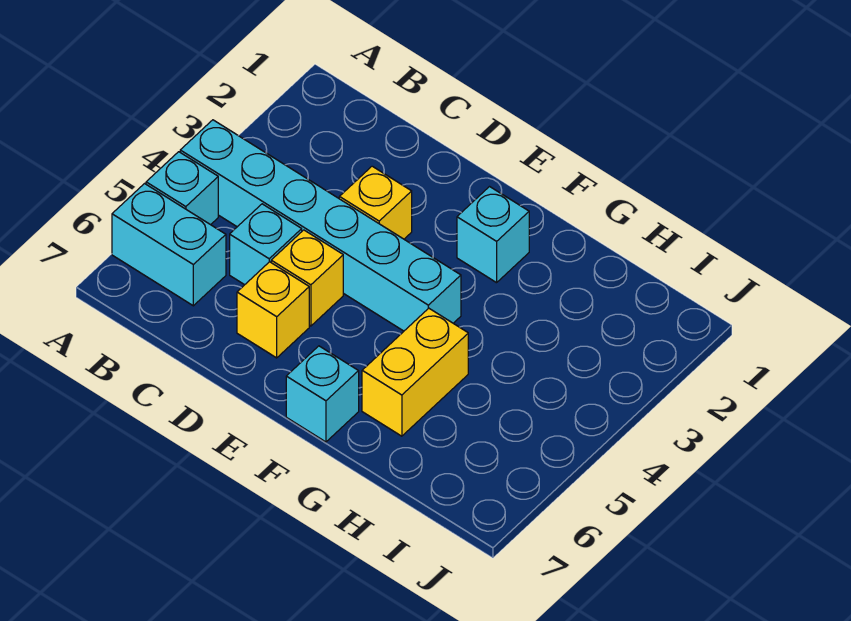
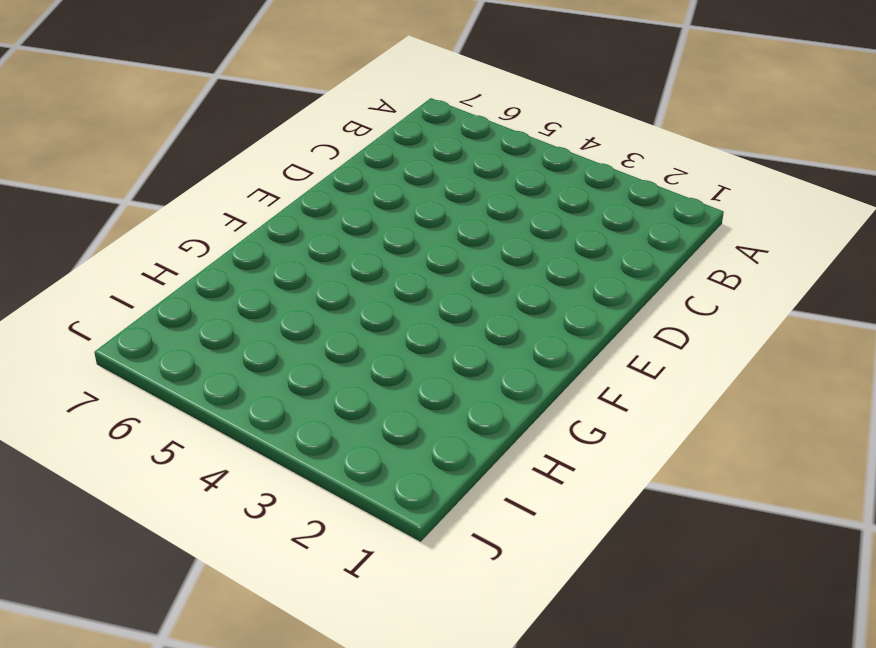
none -> cyan brick A4:F4 level 1
none -> cyan brick A5 level 1

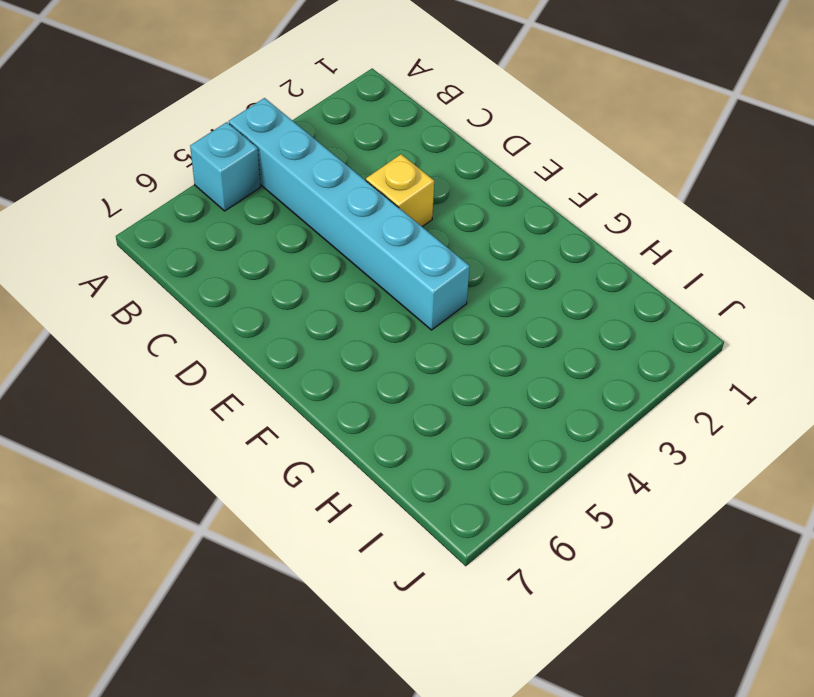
none -> cyan brick A6:B6 level 1
none -> cyan brick C5 level 1

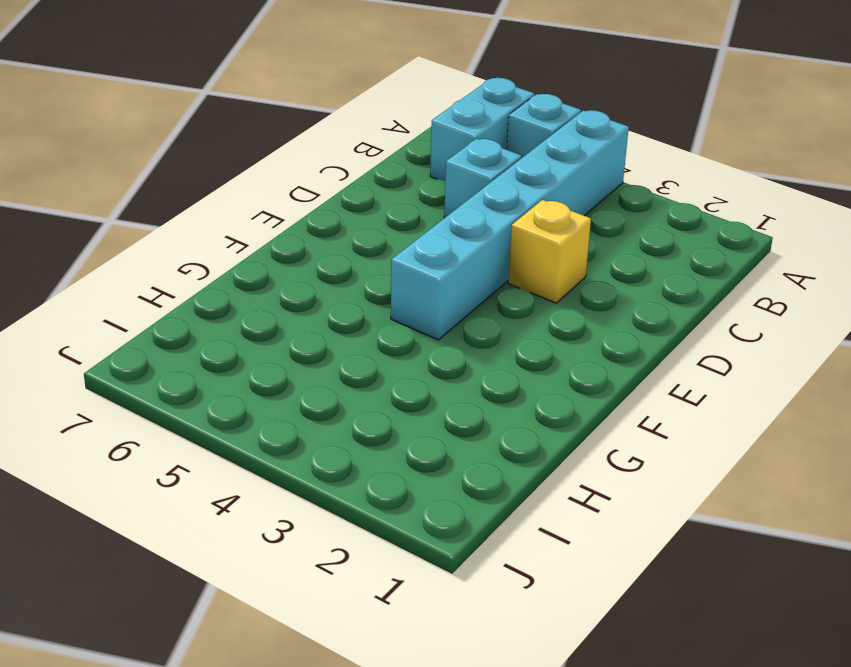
none -> yellow brick D5 level 1
none -> yellow brick D6 level 1

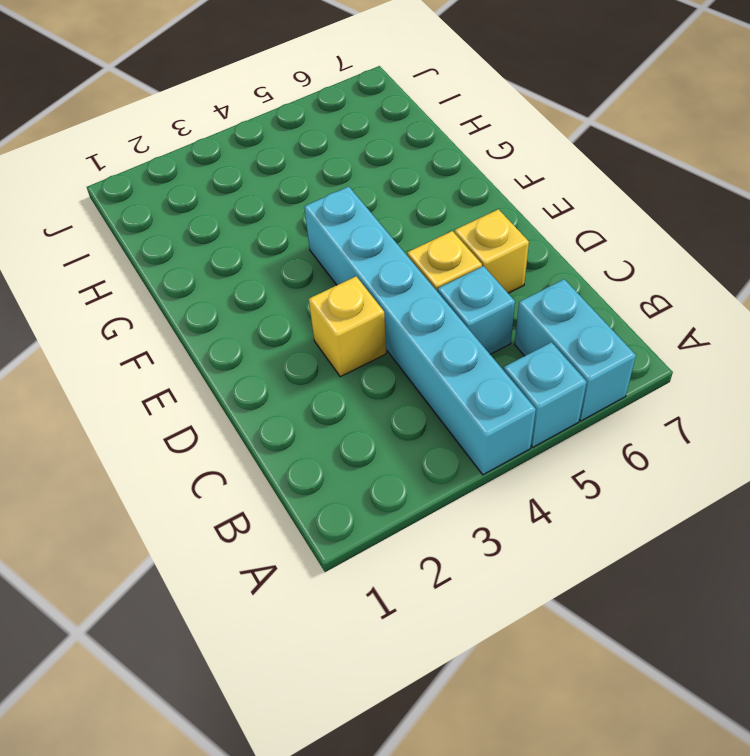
none -> cyan brick F2 level 1
none -> cyan brick F7 level 1

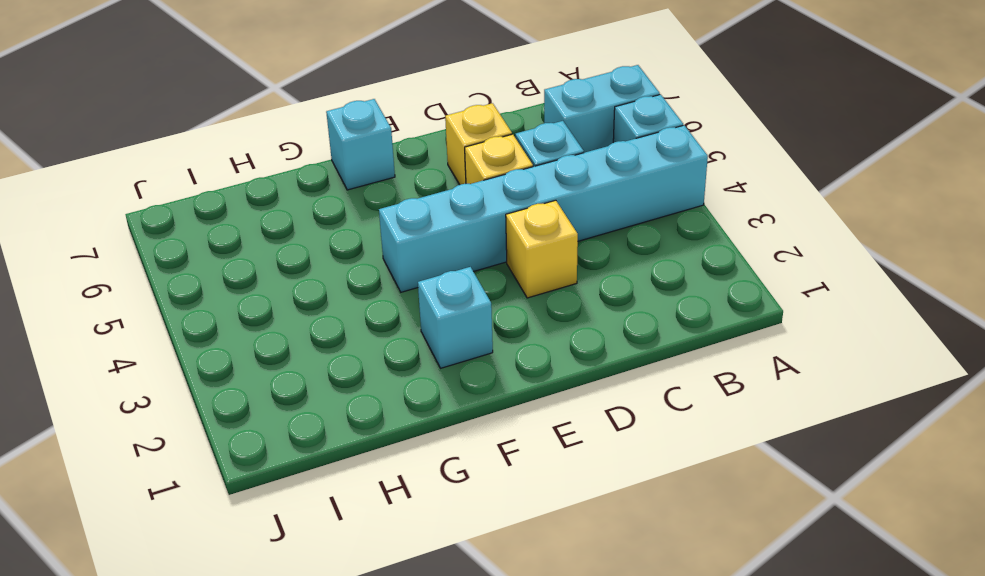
none -> yellow brick G5:G6 level 1

